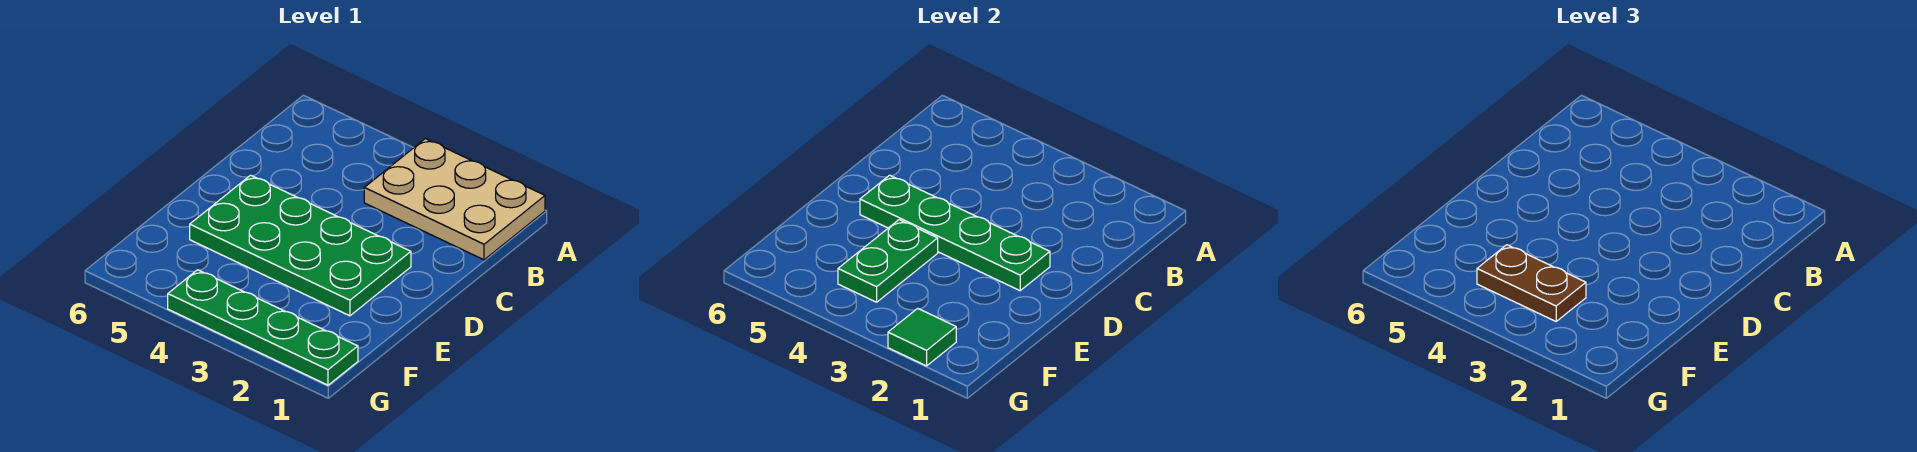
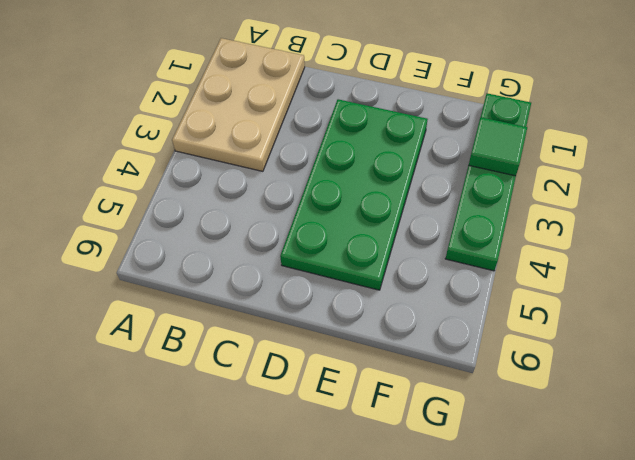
none -> green plate D2:D5 level 2
none -> green plate E4:F4 level 2

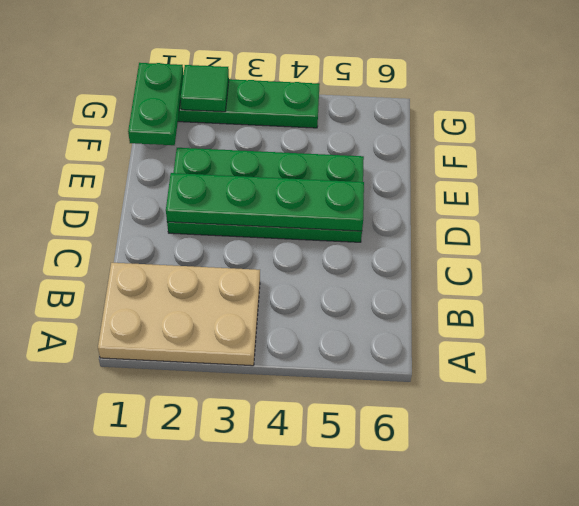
green plate F1:G1 level 2 -> green plate E4:F4 level 2
none -> brown plate F3:F4 level 3

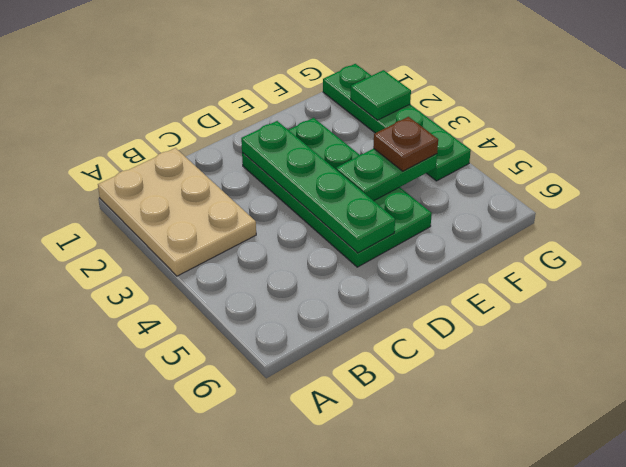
brown plate F4 level 3 -> brown plate F3:F4 level 3

